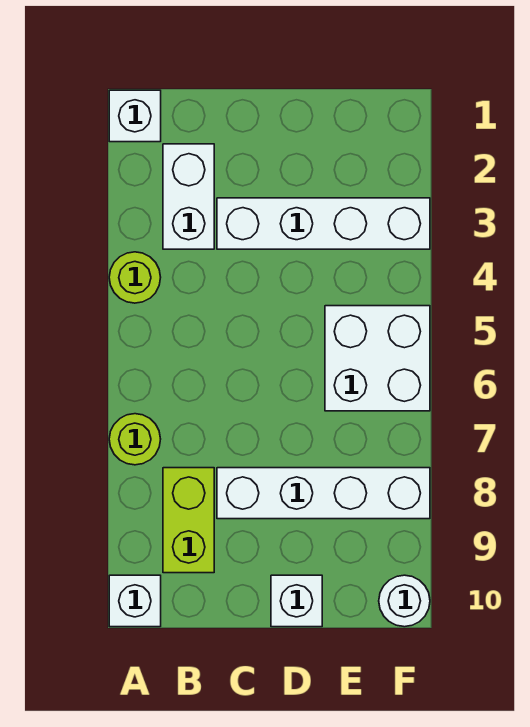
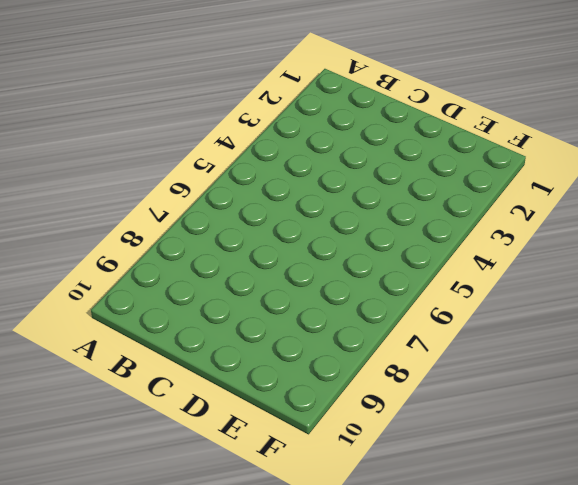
none -> white brick A1 level 1
none -> lime round brick A4 level 1

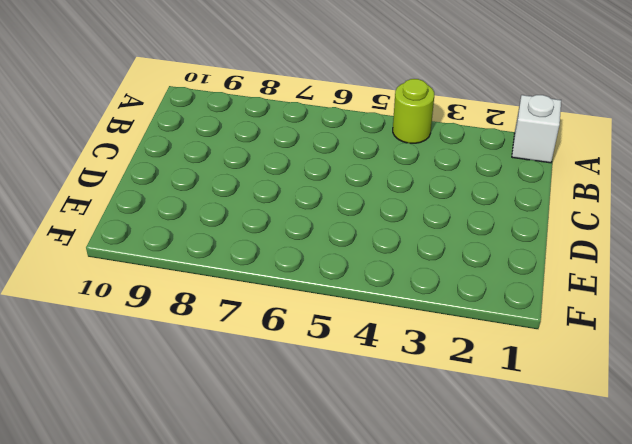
none -> lime round brick A7 level 1
none -> white brick A10 level 1

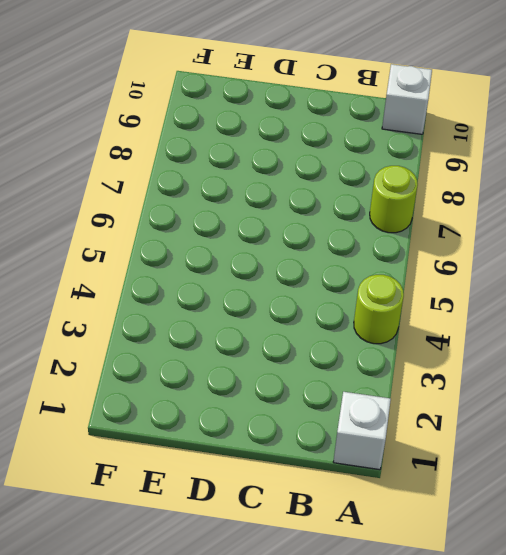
none -> white brick B2:B3 level 1
none -> lime brick B8:B9 level 1

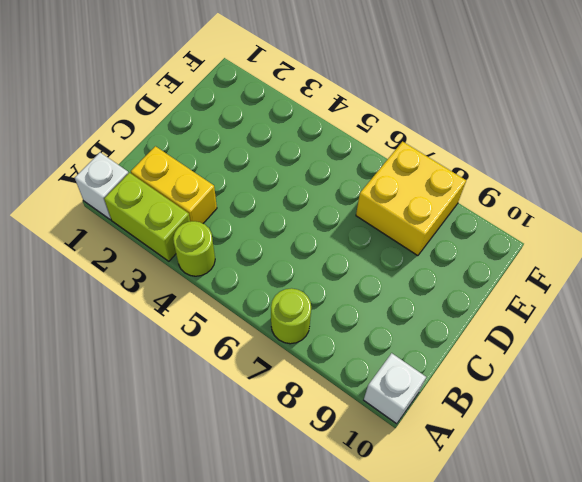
lime brick A2:A3 level 1 -> lime brick B8:B9 level 1
yellow brick B2:B3 level 1 -> white brick B2:B3 level 1
yellow brick E7:F8 level 1 -> white brick C8:F8 level 1
none -> white brick C3:F3 level 1
none -> white brick D10 level 1

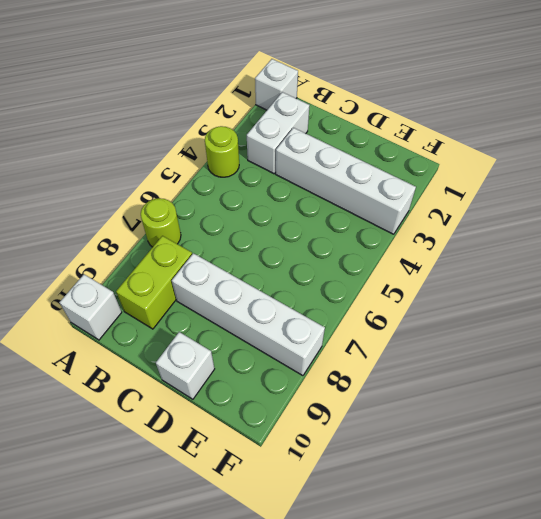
none -> white brick E5:F6 level 1
none -> white round brick F10 level 1

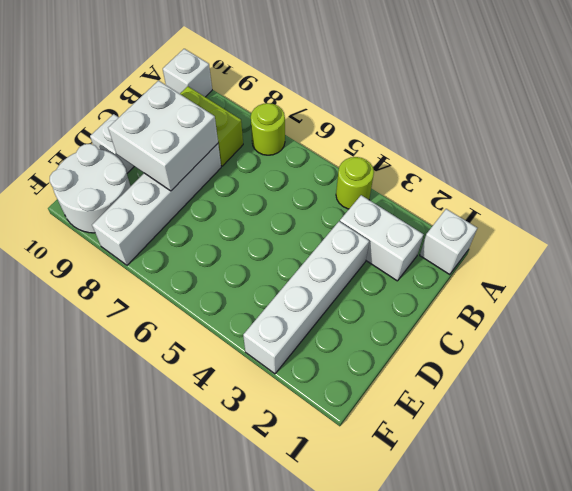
white brick C8:D9 level 2 -> white brick E5:F6 level 1
white round brick E9:F10 level 1 -> white round brick F10 level 1

